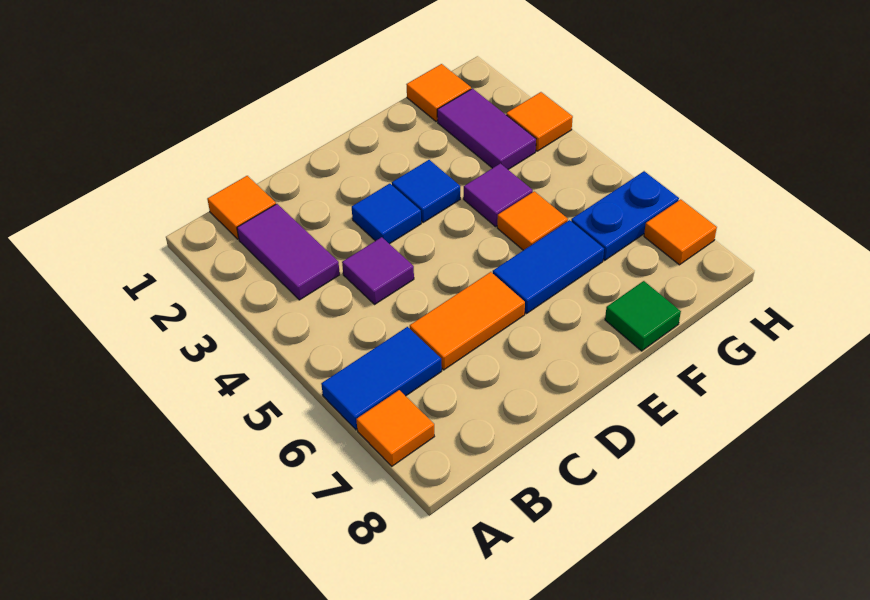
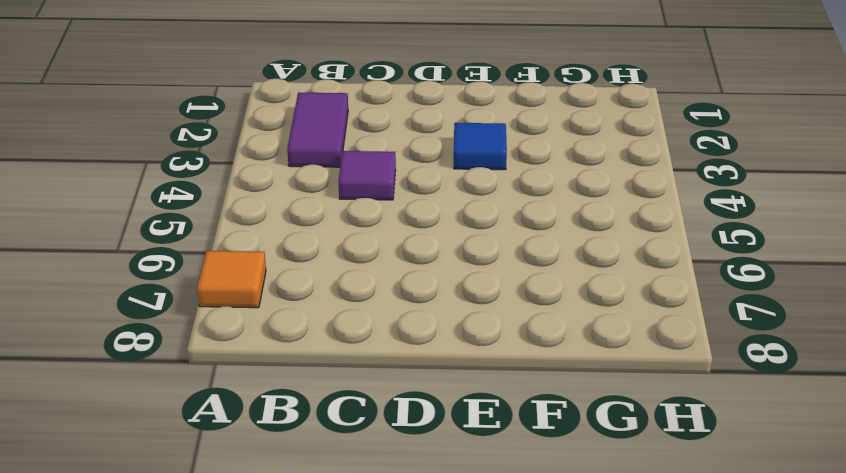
none -> blue tile A6:B6 level 1
none -> orange tile B1 level 1
none -> orange tile C6:D6 level 1

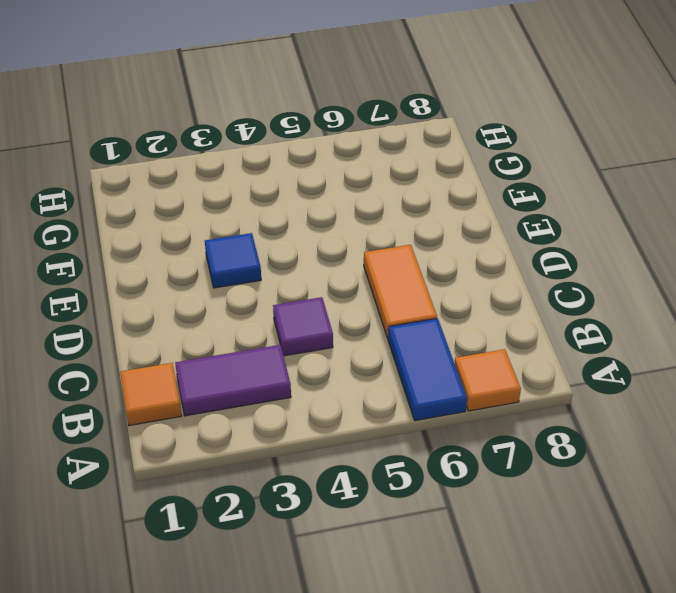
none -> blue tile D3 level 1
none -> blue tile E6:F6 level 1
none -> purple tile F4 level 1

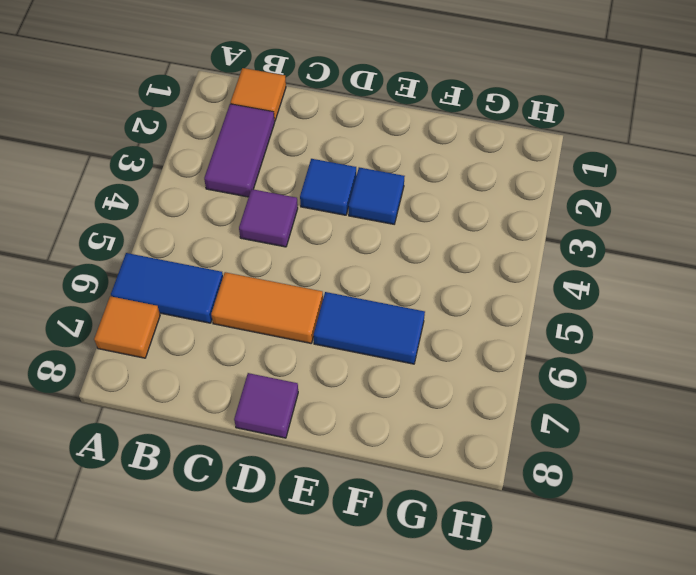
purple tile D8 level 1 -> purple tile F4 level 1
none -> orange tile F5 level 1
none -> green tile F8 level 1
none -> orange tile G1 level 1

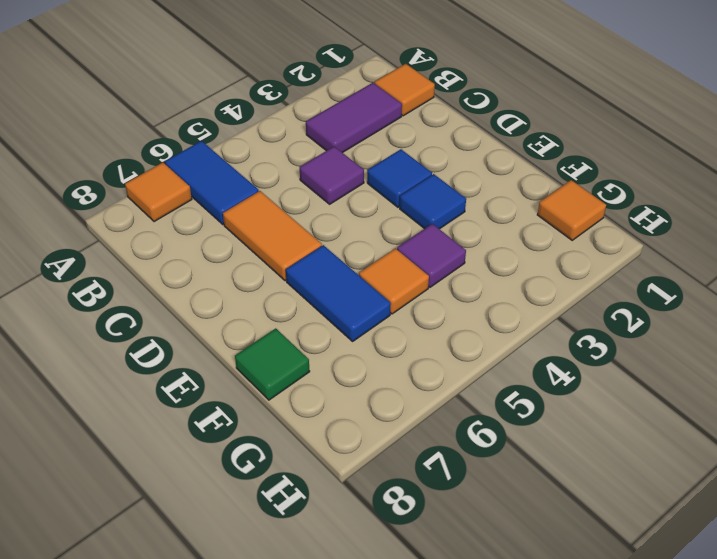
none -> purple tile G2:G3 level 1
none -> blue plate G6:H6 level 1
none -> orange tile H3 level 1

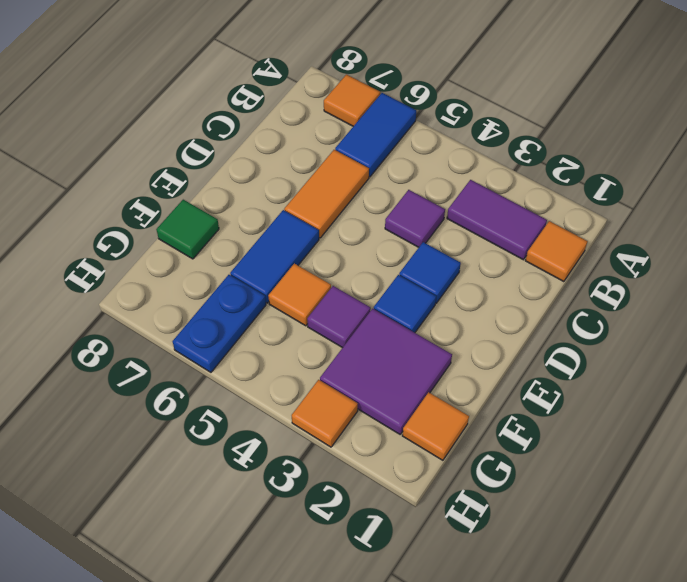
purple tile F2:G3 level 1 -> purple tile G2:G3 level 1
none -> orange tile H7 level 1

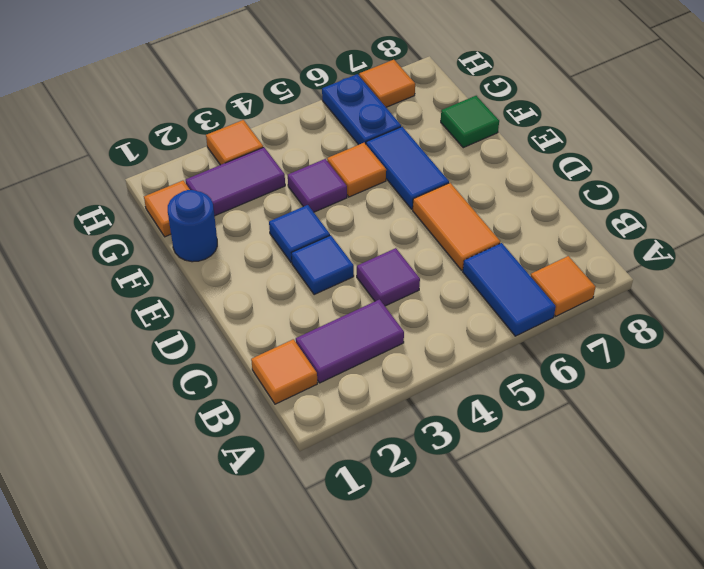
blue round brick F1 level 1 -> none

